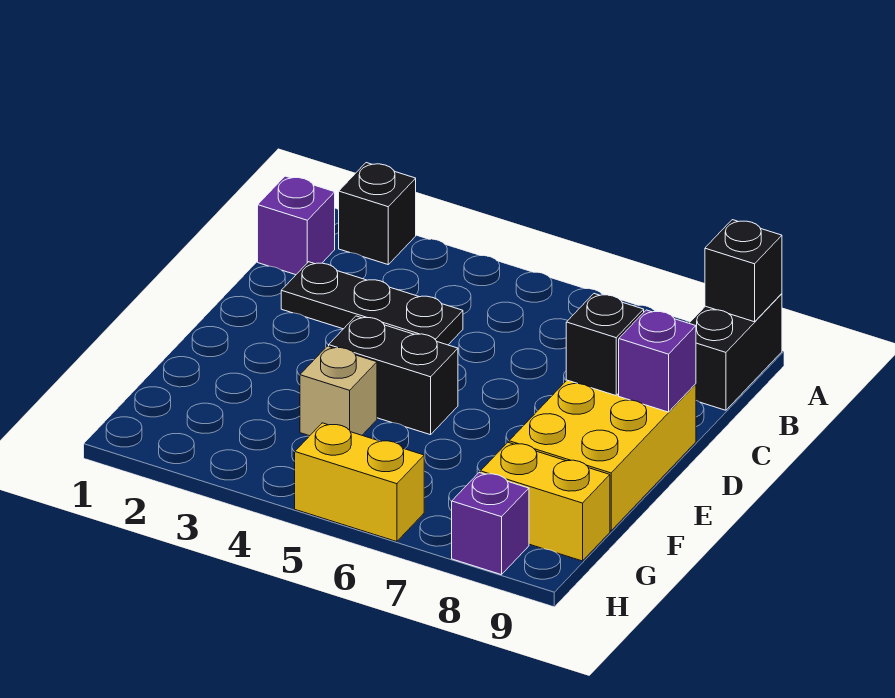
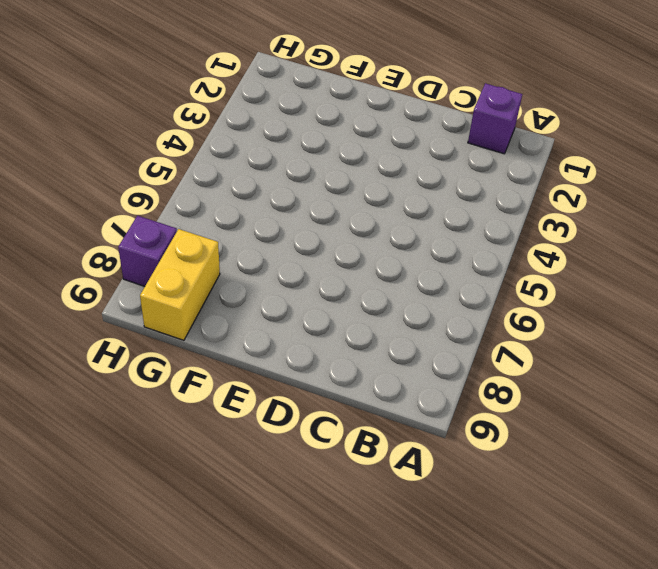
none -> black brick A2 level 1
none -> black brick A9:B9 level 1
none -> black plate C2:C4 level 1

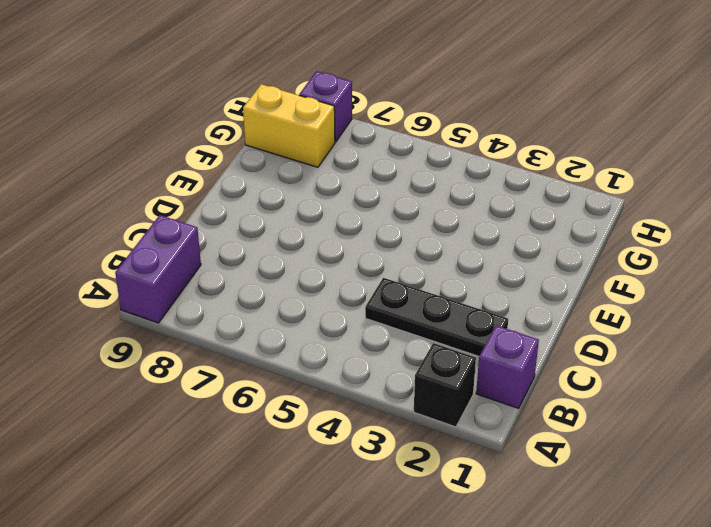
purple brick A9:B9 level 1 -> black brick A9:B9 level 1
none -> yellow brick D8:F9 level 1
none -> black brick E4:E5 level 1
none -> tan brick F4 level 1

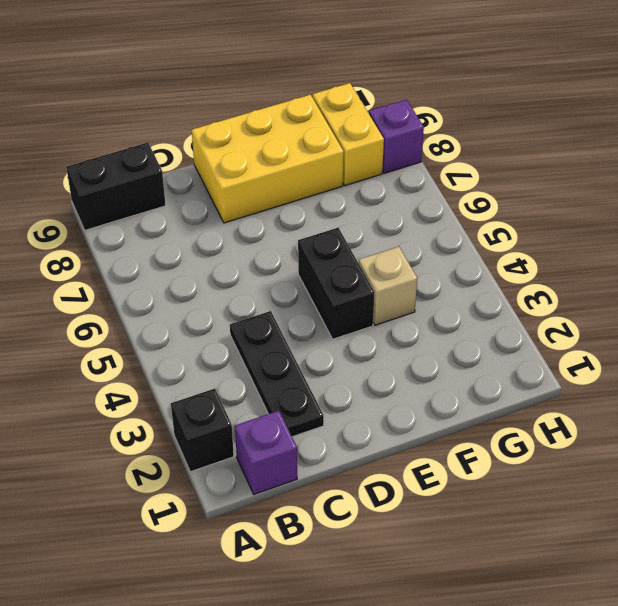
none -> yellow brick H5:H6 level 1
none -> black brick A9 level 2
none -> black brick D8 level 2

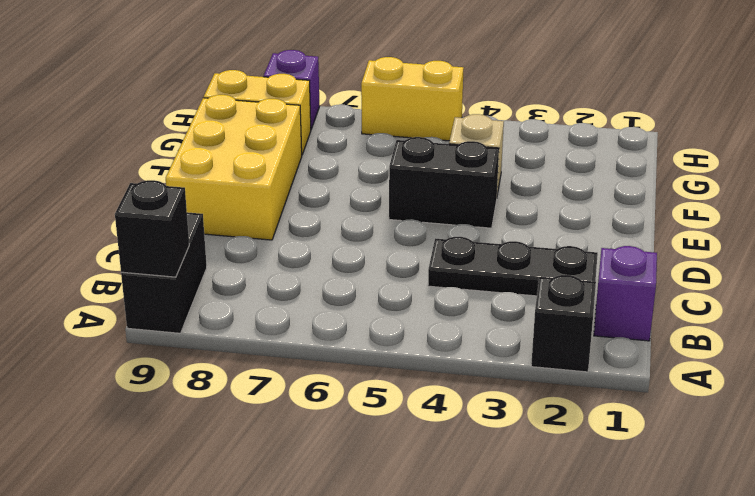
none -> black brick D8 level 2
none -> purple brick D9 level 2

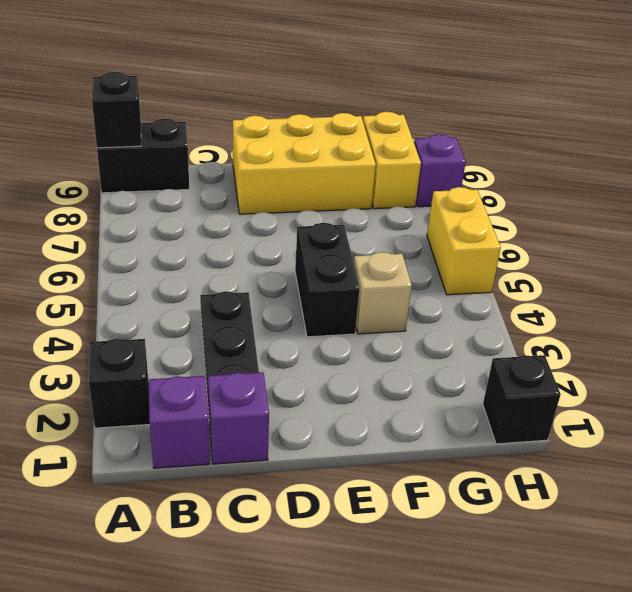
purple brick C1 level 1 -> purple brick D9 level 2
black brick H1 level 1 -> black brick D8 level 2

